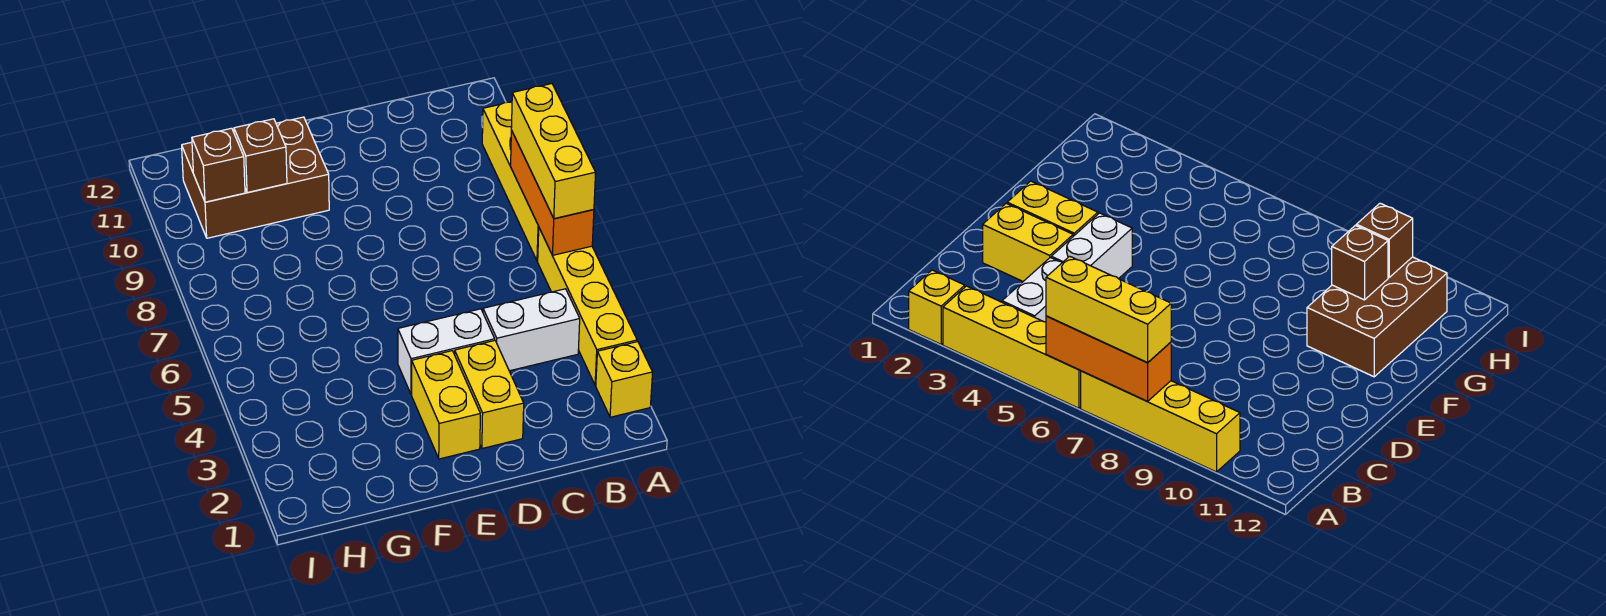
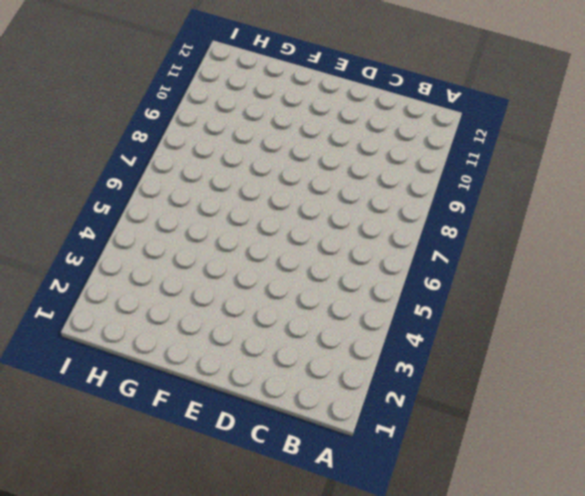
none -> yellow brick A2 level 1
none -> yellow brick A3:A6 level 1
none -> yellow brick A7:A10 level 1

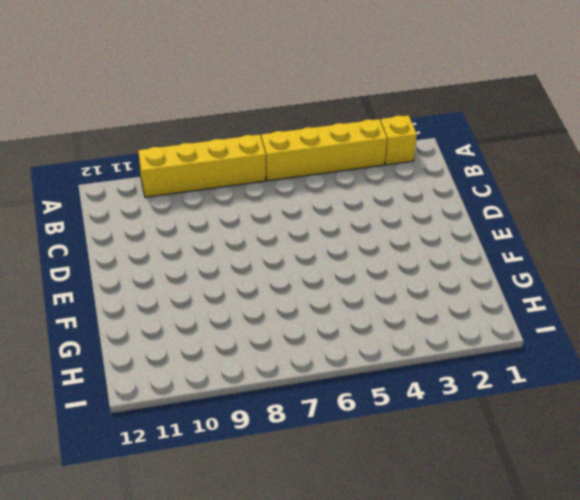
none -> white brick B4:C4 level 1
none -> yellow brick D2:D3 level 1
none -> white brick D4:E4 level 1

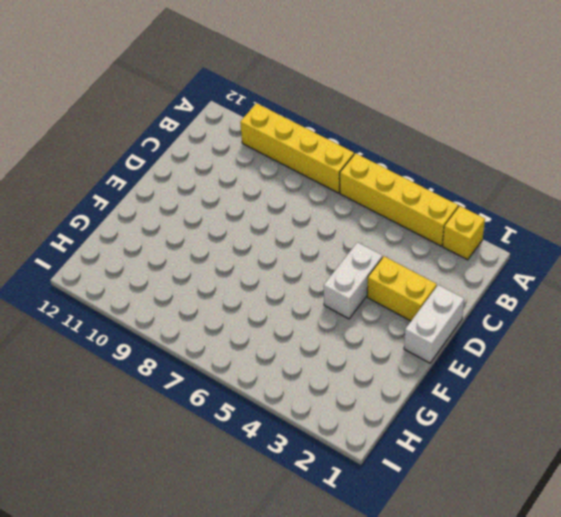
white brick D1:E1 level 1 -> white brick B4:C4 level 1
none -> yellow brick E2:E3 level 1
none -> brown brick F10:H11 level 1
none -> orange brick A6:A8 level 2

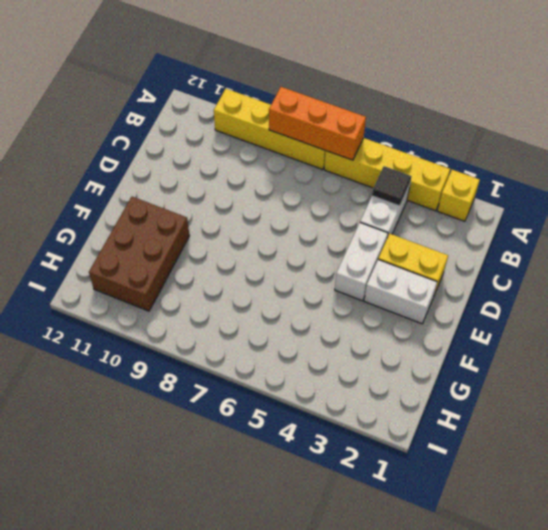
black tile B4 level 2 -> none
white brick E2:E3 level 1 -> yellow brick E2:E3 level 1
none -> brown brick G10 level 2
none -> brown brick H10 level 2
none -> yellow brick A6:A8 level 3

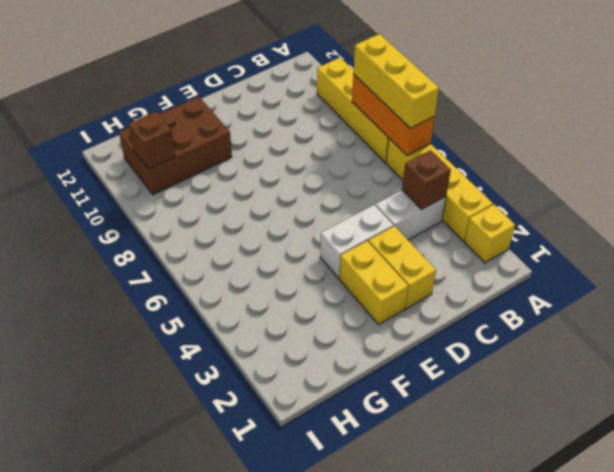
brown brick B4 level 2 -> brown brick G10 level 2

